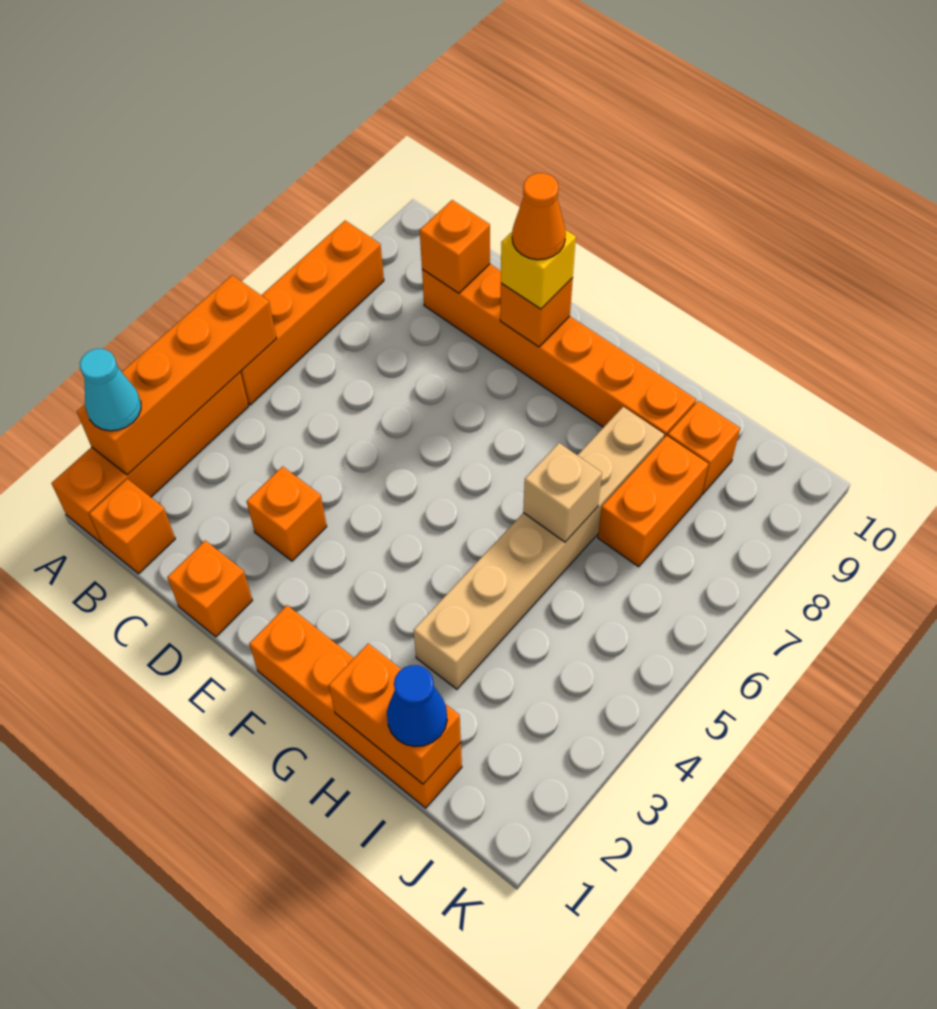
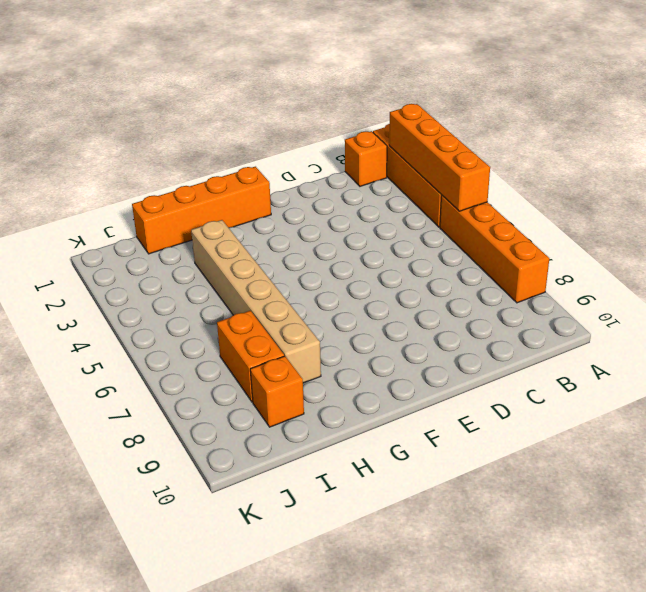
none -> orange brick C9:H9 level 1
none -> orange brick D1 level 1
none -> orange brick D3 level 1

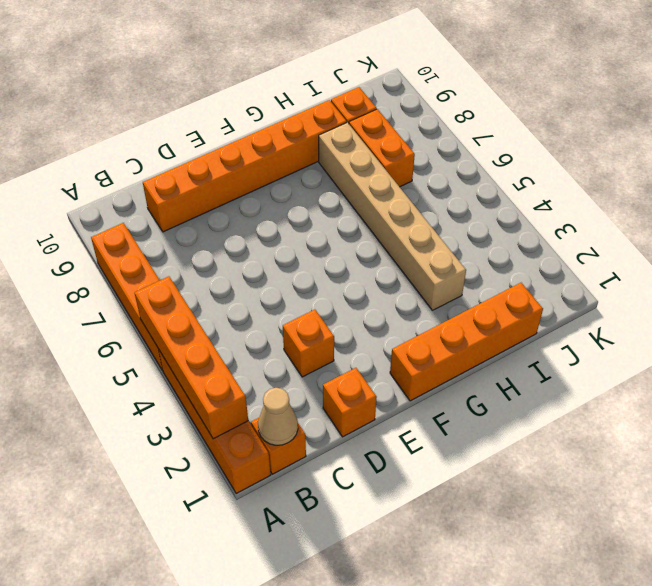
tan cone B1 level 2 -> none
none -> orange brick C9 level 2
none -> orange brick E9 level 2
none -> orange brick H1:I1 level 2

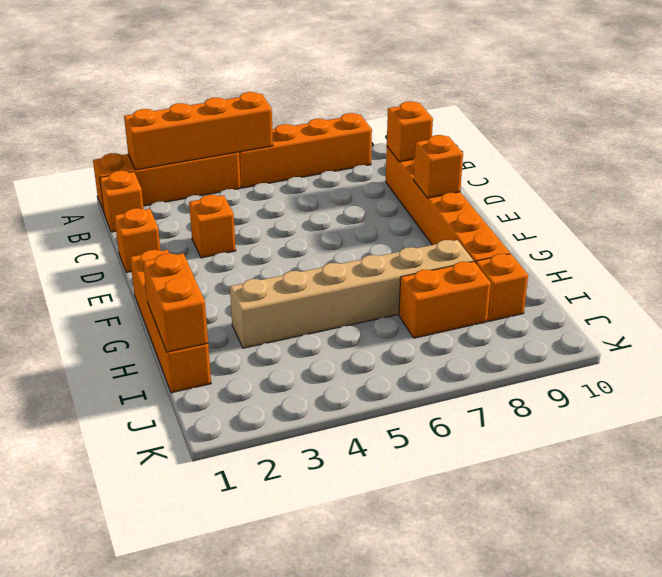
none -> tan brick H6 level 2
none -> cyan cone A2 level 3
none -> yellow brick E9 level 3

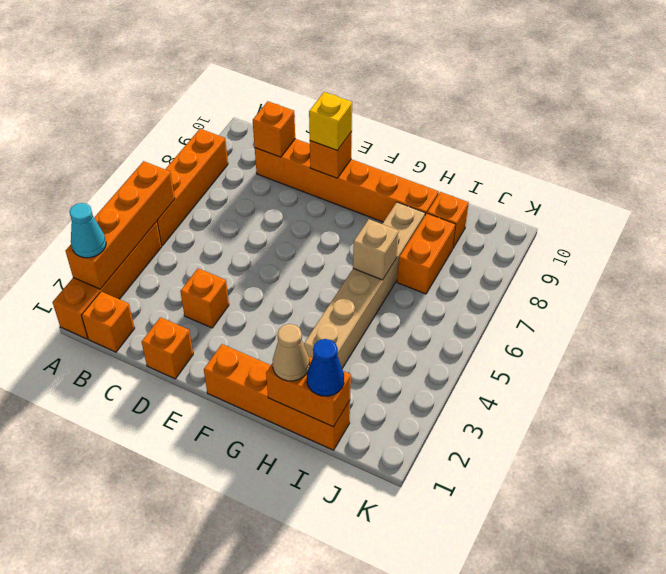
tan cone H1 level 3 -> none
none -> orange cone E9 level 4

